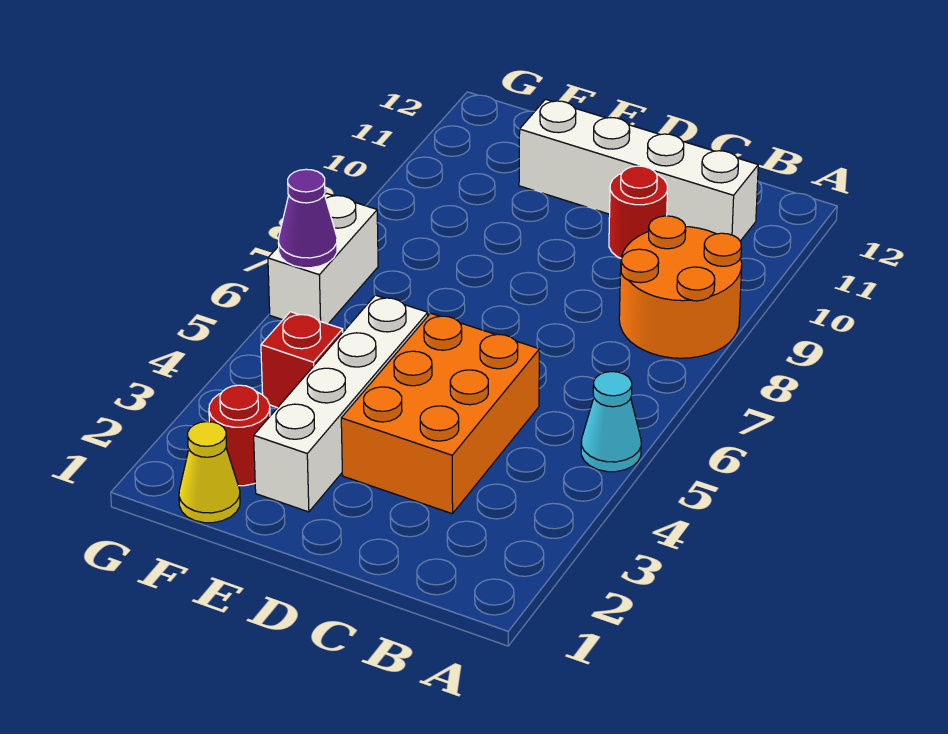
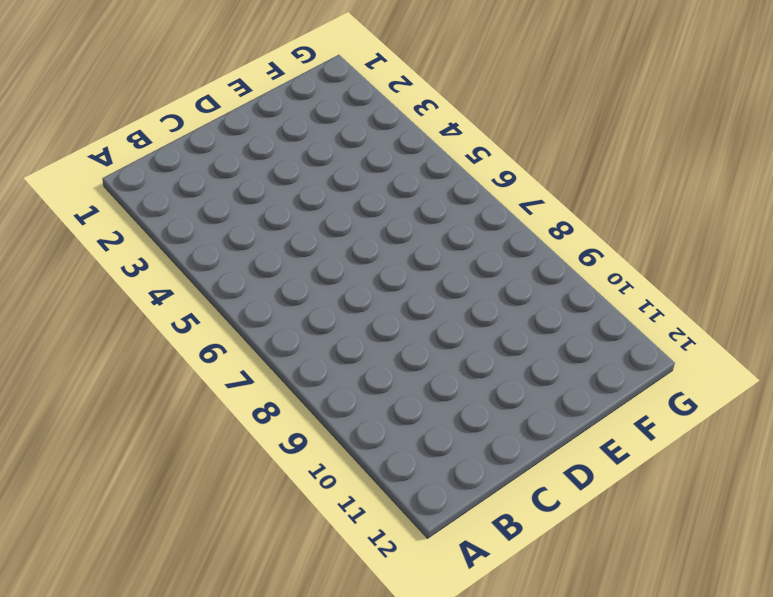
none -> cyan cone A5 level 1
none -> orange round brick A8:B9 level 1

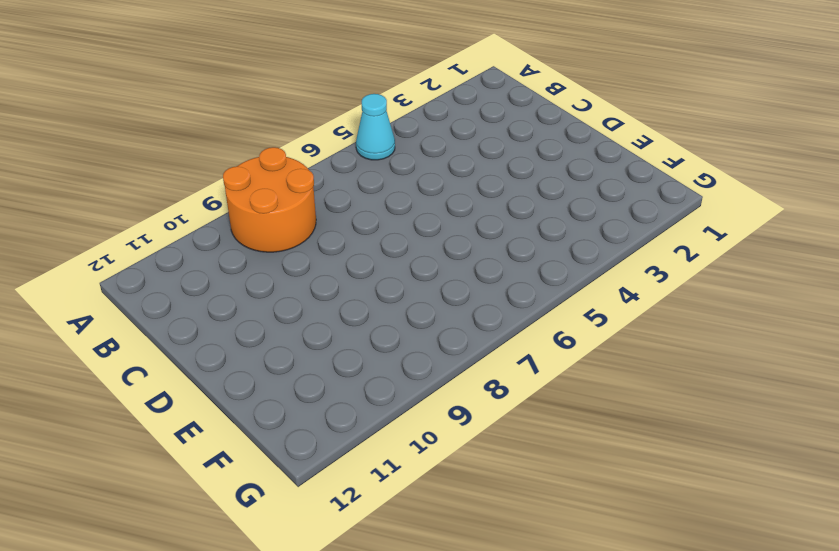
none -> white brick B11:E11 level 1
none -> orange brick C3:D5 level 1

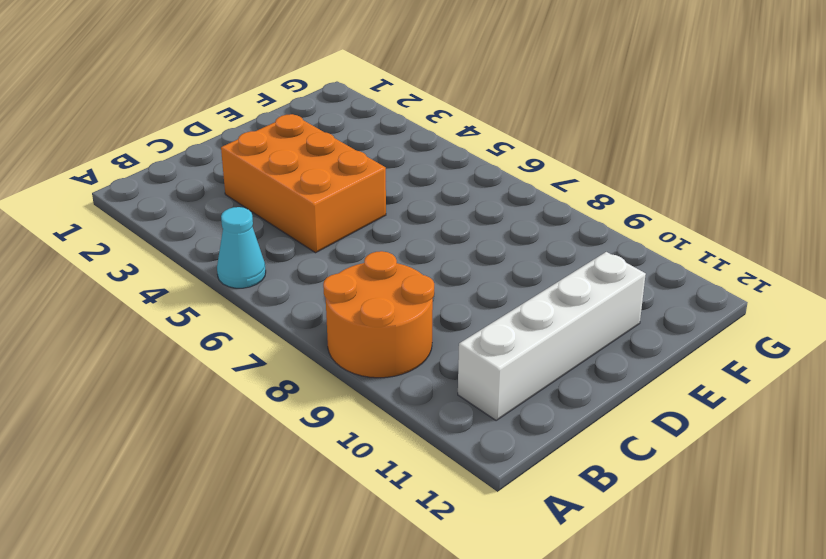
none -> red round brick C10 level 1
none -> white brick E2:E5 level 1

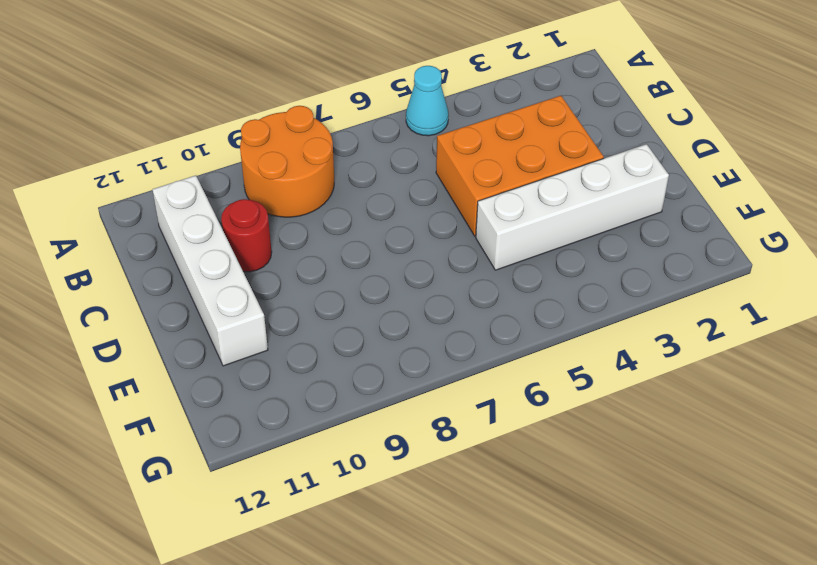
none -> yellow cone F1 level 1
none -> red round brick F2 level 1

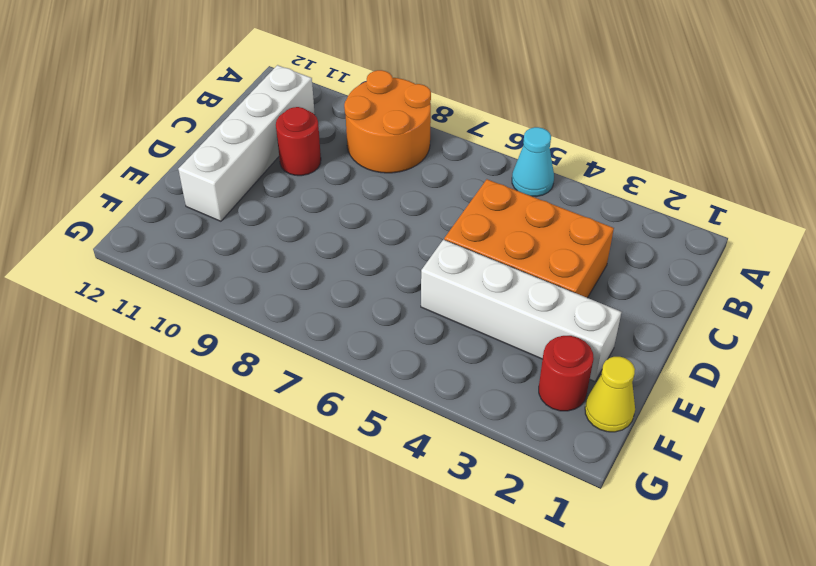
none -> red brick F4 level 1
none -> white brick G6:G7 level 1

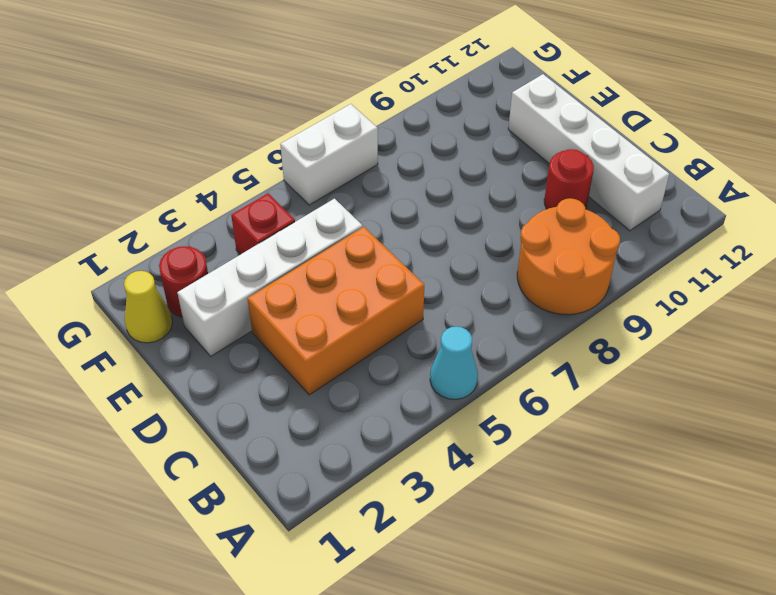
none -> purple cone G6 level 2

